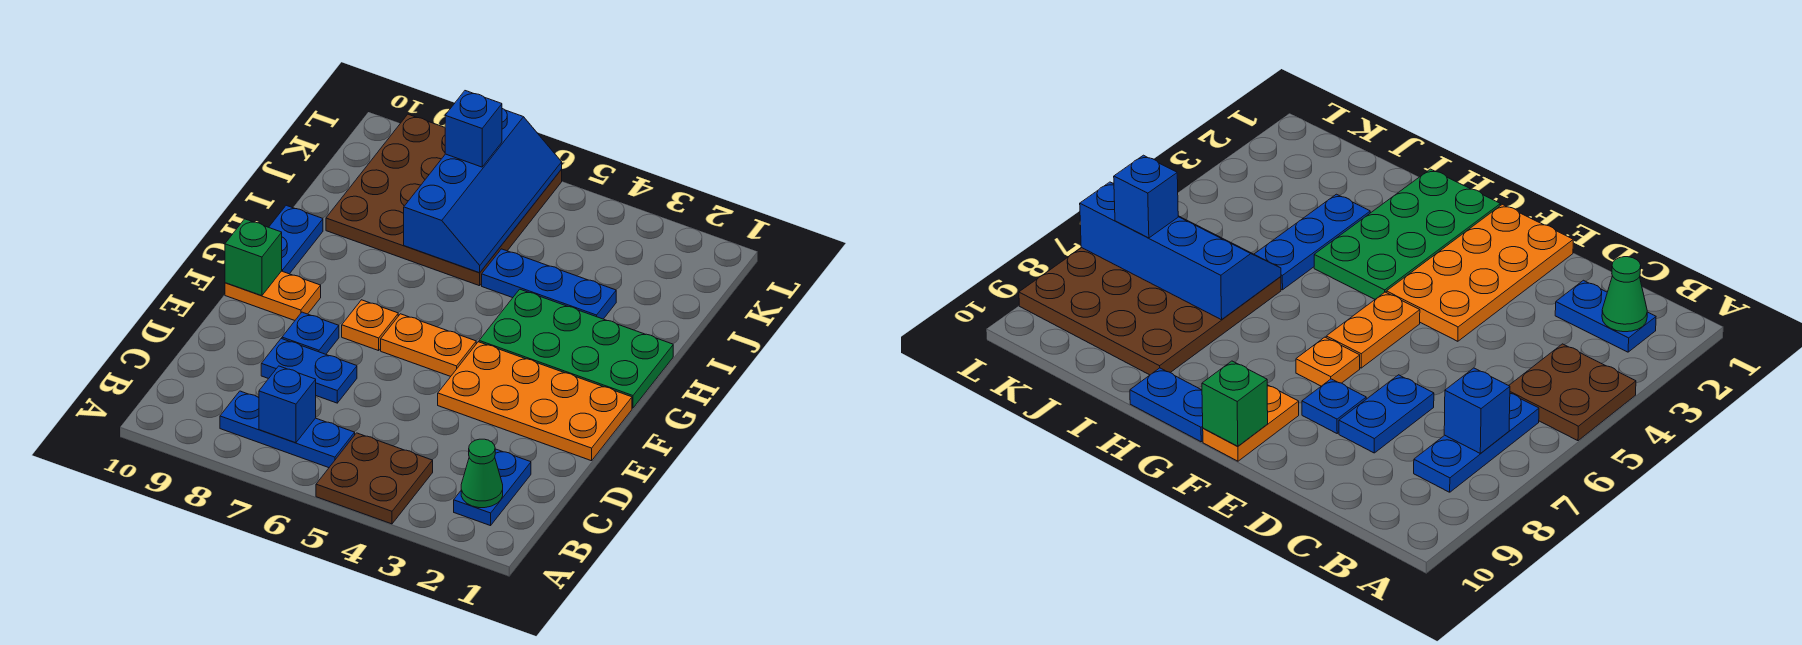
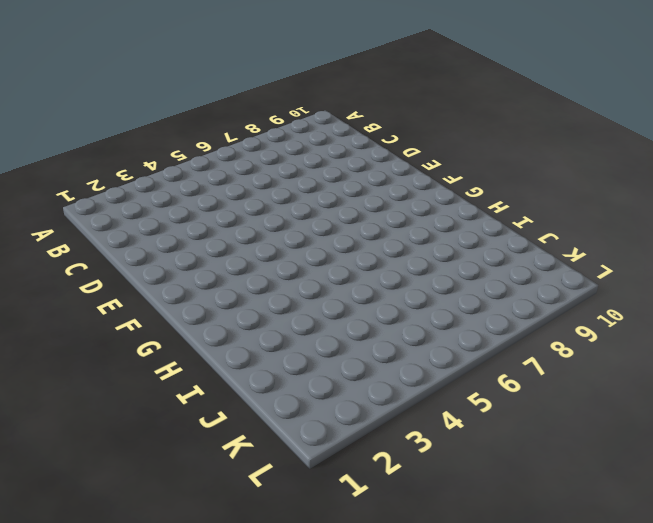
none -> brown plate A4:B5 level 1
none -> blue plate B2:C2 level 1
none -> blue plate B6:B8 level 1

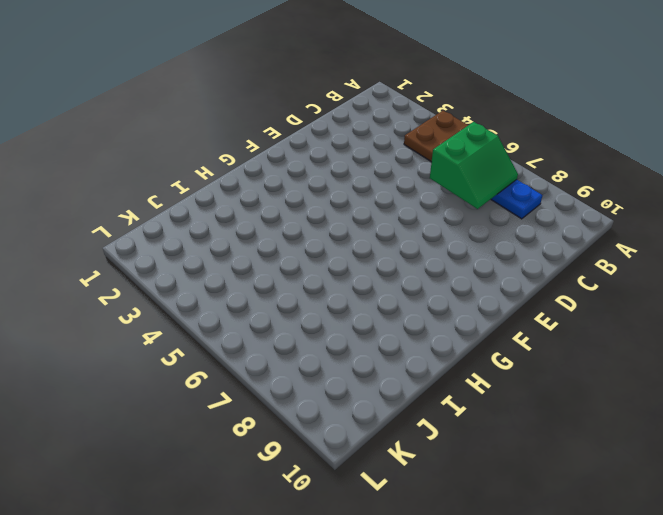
green slope B6:C7 level 2 top 6 -> blue brick B7 level 2
none -> blue plate B2:C2 level 1
none -> blue plate D7:D8 level 1
none -> orange plate E1:F4 level 1

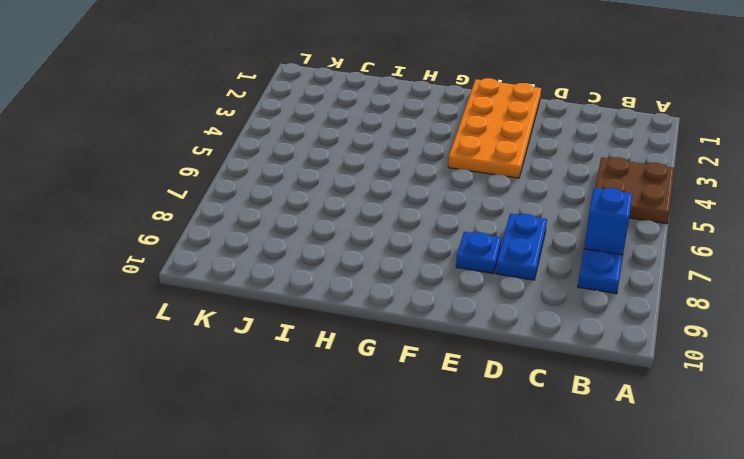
none -> blue plate B2:C2 level 1
none -> orange plate F5:F6 level 1
none -> orange plate F7 level 1

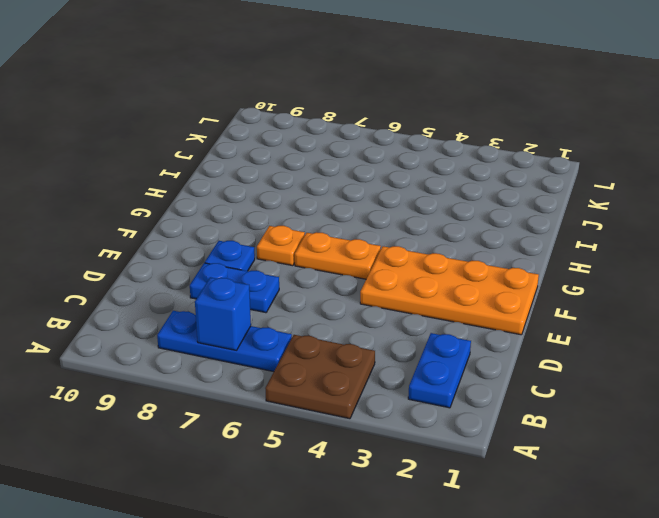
none -> orange plate F9:F10 level 1
none -> green plate G1:H4 level 1
none -> blue plate G10:H10 level 1

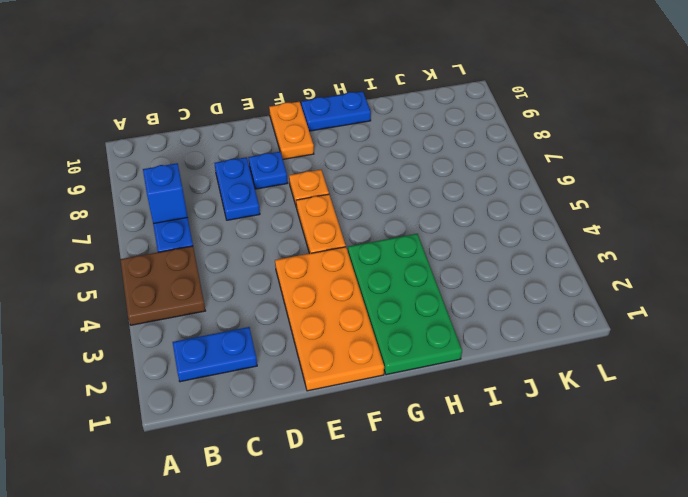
none -> blue plate I3:I5 level 1
none -> brown plate I6:L9 level 1
none -> green cone B2 level 2

